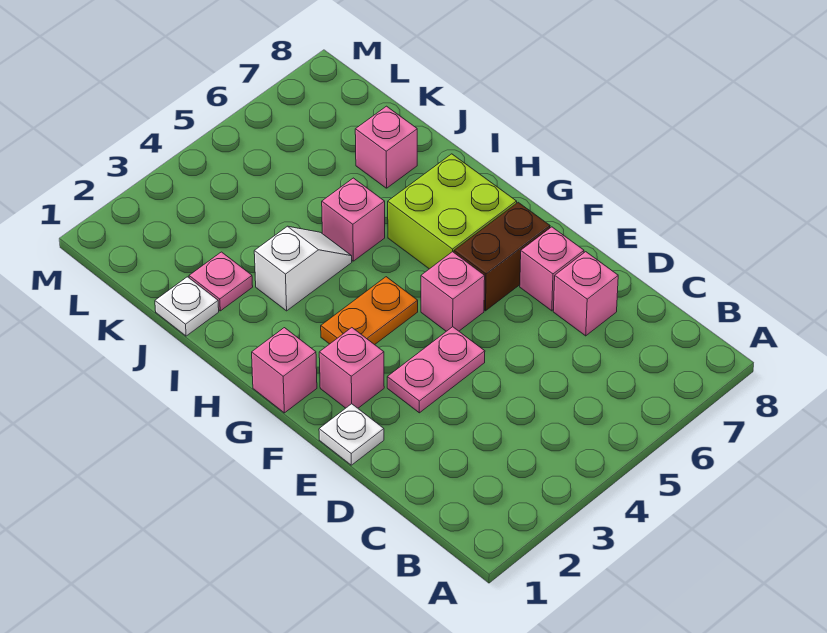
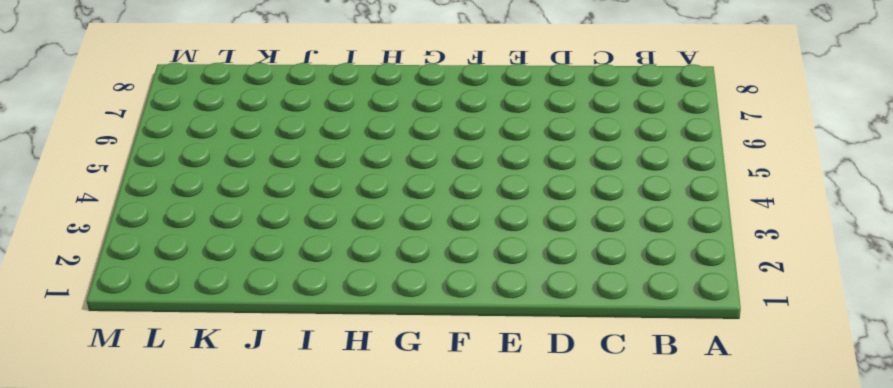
none -> pink brick D7 level 1
none -> white plate E1 level 1
none -> pink plate E3:E4 level 1

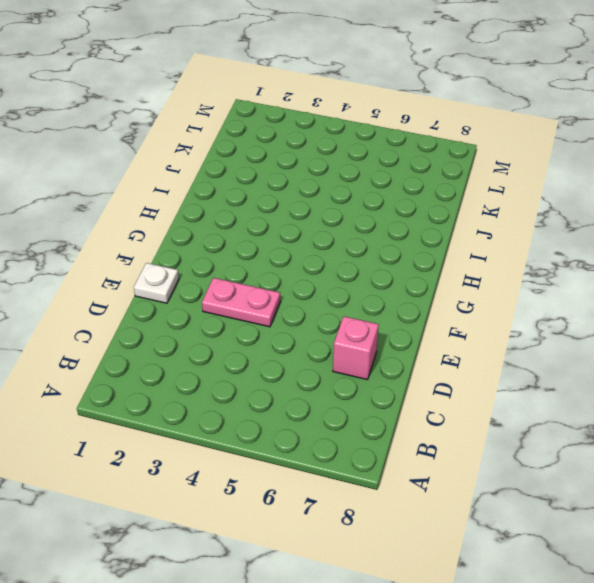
none -> pink brick E7 level 1
none -> pink brick F2 level 1
none -> pink brick F5 level 1

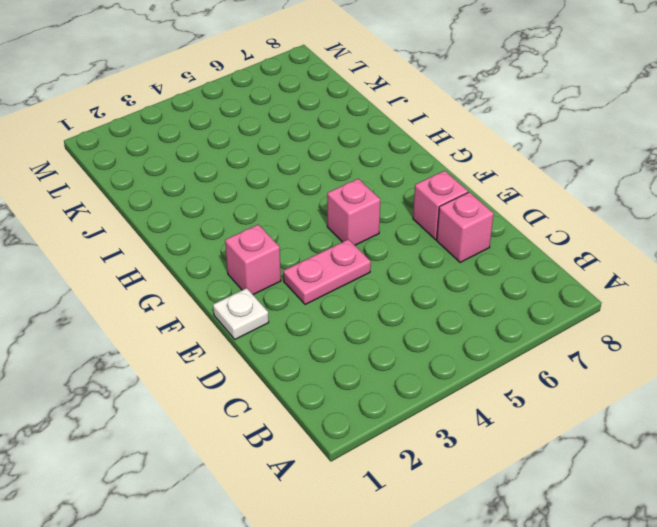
none -> brown brick F6:F7 level 1
none -> pink brick G1 level 1
none -> orange plate G3:G4 level 1

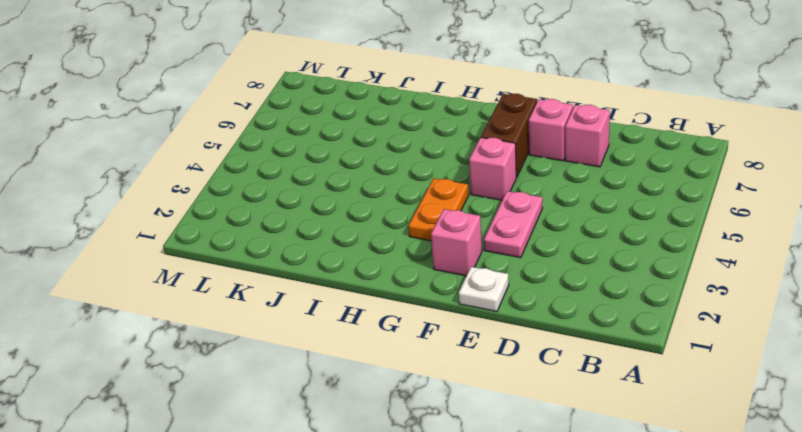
none -> pink brick G1 level 1
none -> lime brick G6:H7 level 1
none -> white slope I3:I4 level 1 top 3

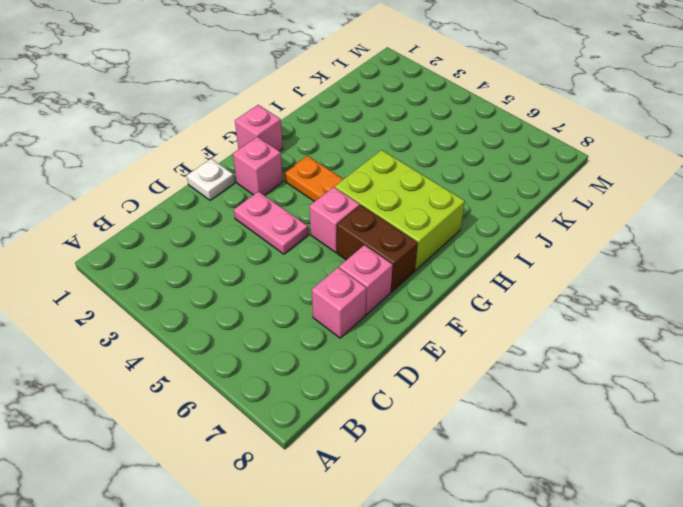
lime brick G5:H7 level 1 -> lime brick G6:H7 level 1
none -> white slope I3:I4 level 1 top 3
none -> pink brick I5 level 1
none -> white plate J1 level 1

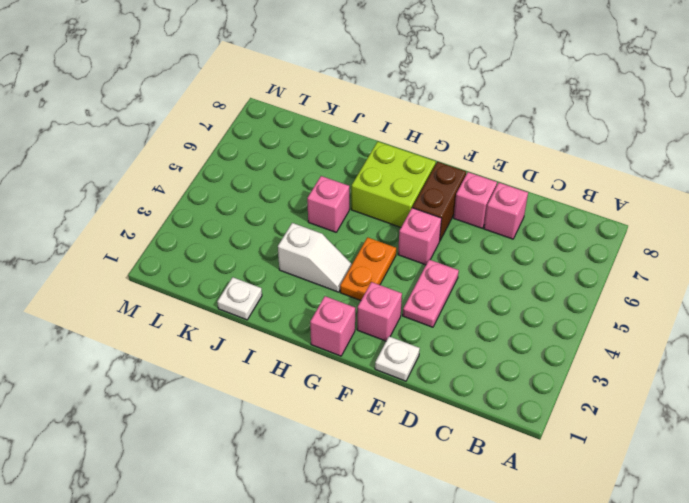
white slope H3:I3 level 1 top I -> white slope I3:I4 level 1 top 3
none -> pink plate J2 level 1
none -> pink brick J7 level 1

